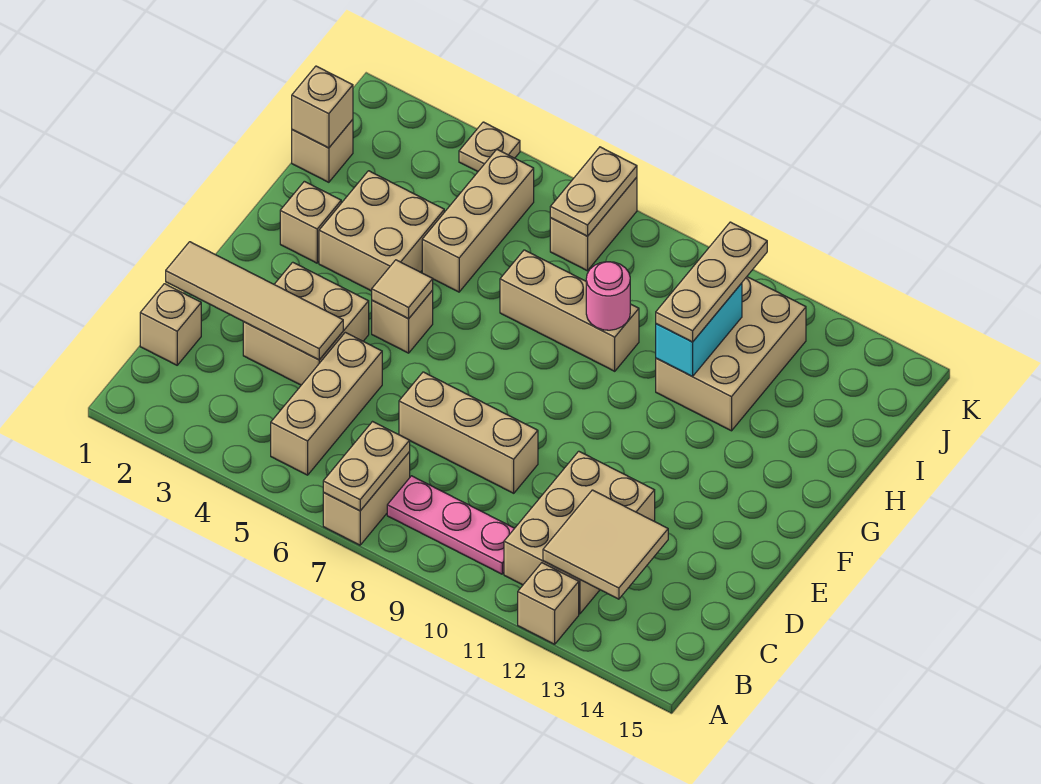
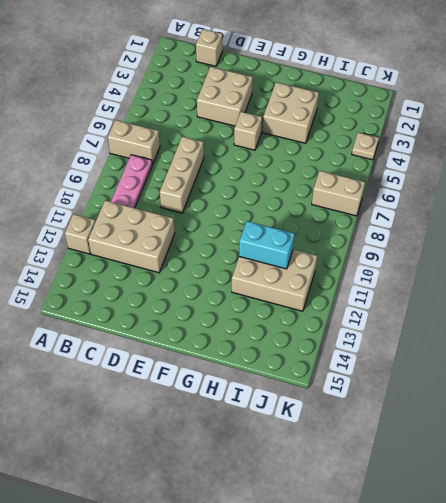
none -> tan brick B5:D5 level 1
none -> tan brick G2 level 1
none -> tan brick H5:J5 level 1

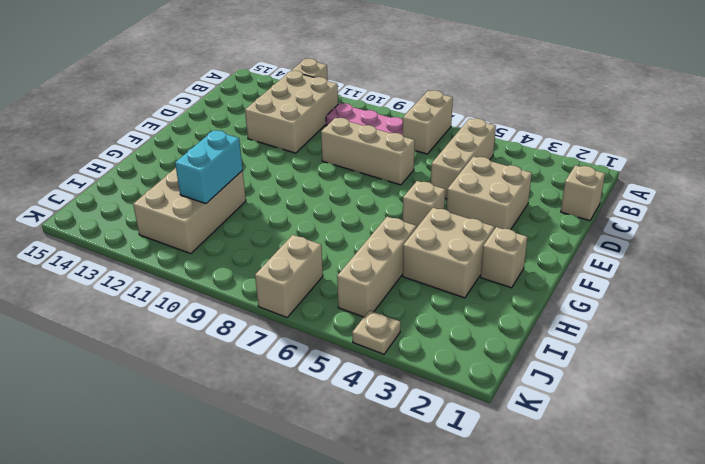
none -> tan brick H7:H9 level 1
none -> tan brick I1 level 1
none -> tan plate A7:B7 level 2

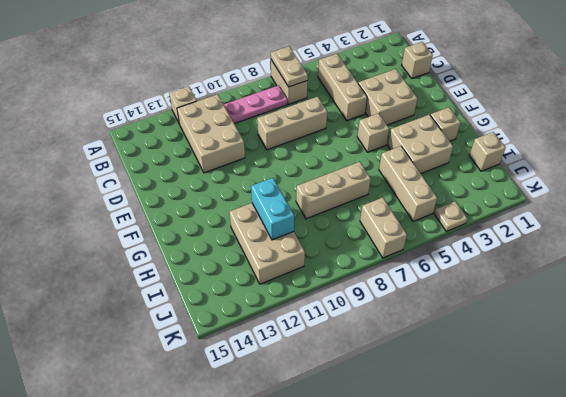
none -> tan tile B12:C13 level 2
none -> tan tile D1:D4 level 2
none -> tan tile F5 level 2

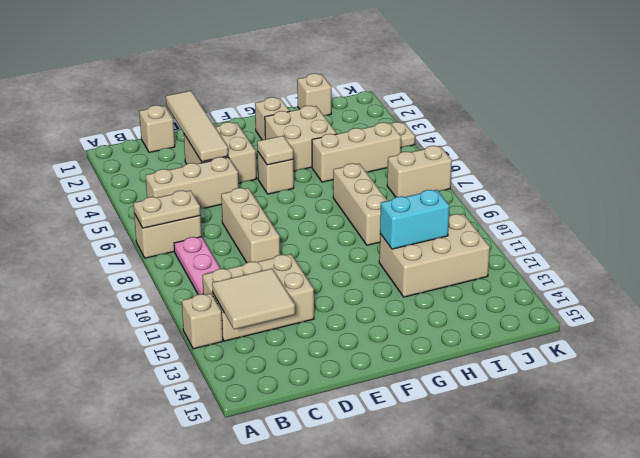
none -> pink round brick H9 level 2
none -> tan brick I1 level 2
none -> tan plate J7:K7 level 2

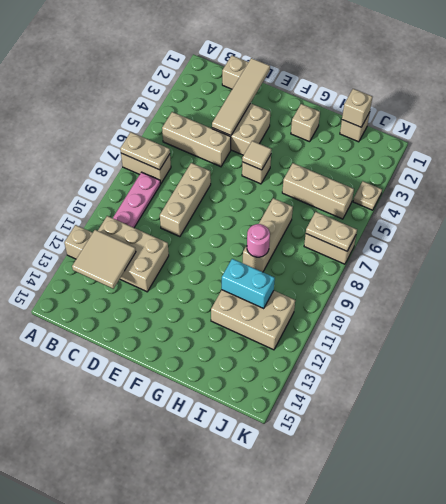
none -> tan brick G3:H4 level 1
none -> tan plate H11:J11 level 3

